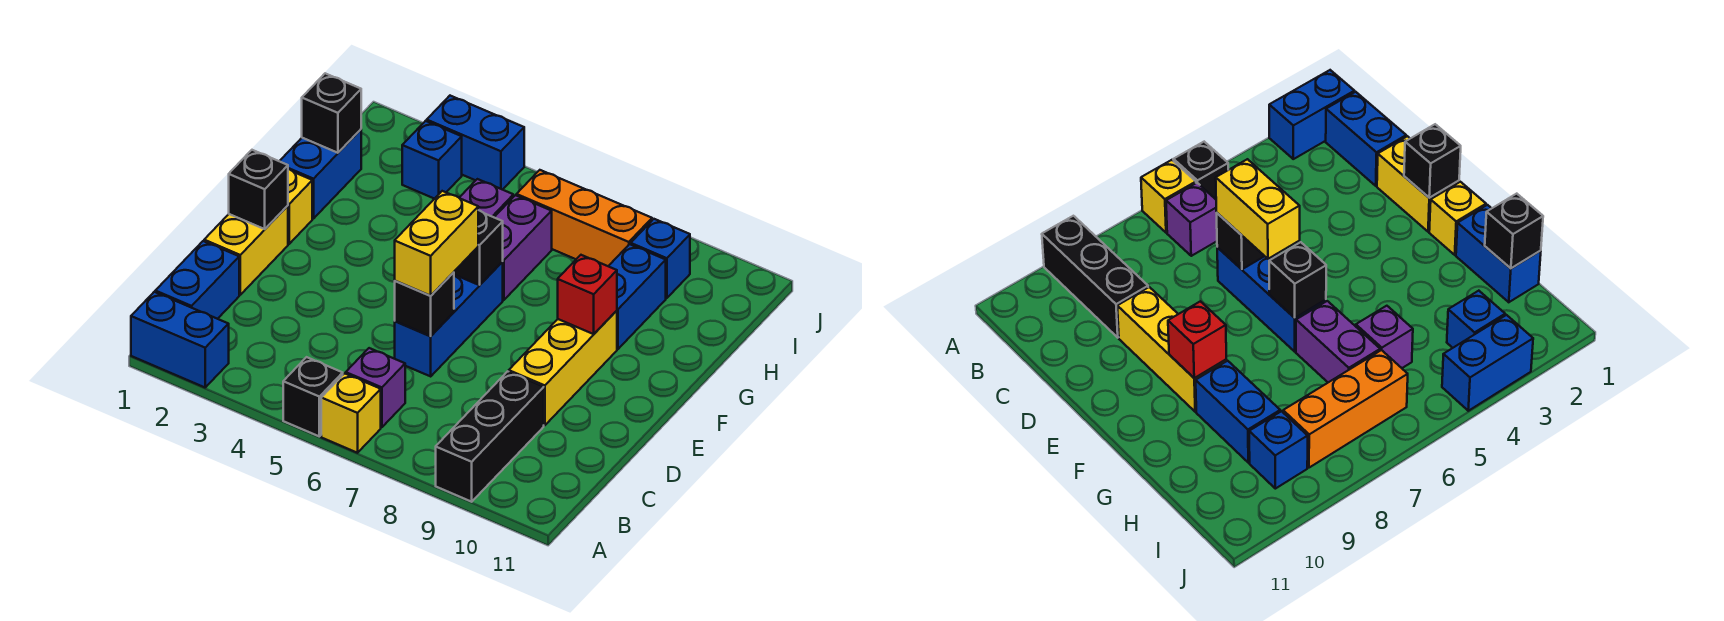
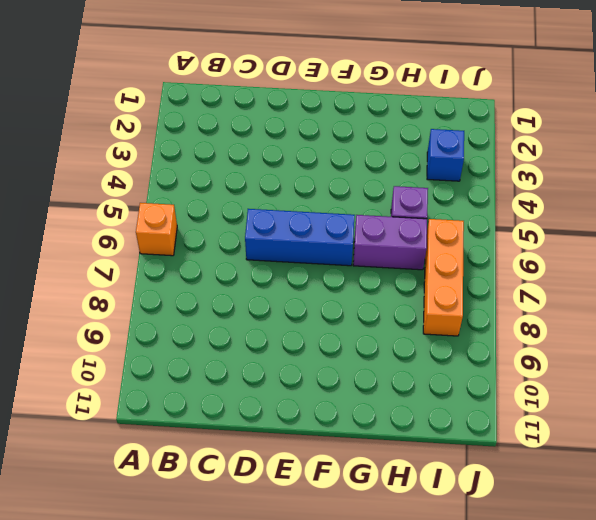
orange brick A6 level 1 -> yellow brick A6 level 1
none -> blue brick A1:A2 level 1
none -> black brick A5 level 1
none -> black brick A9:C9 level 1

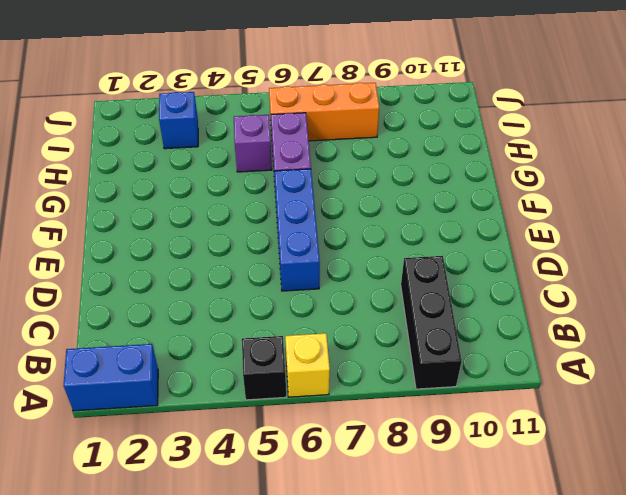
none -> blue brick B1:C1 level 1
none -> purple brick B6 level 1
none -> yellow brick D1:E1 level 1

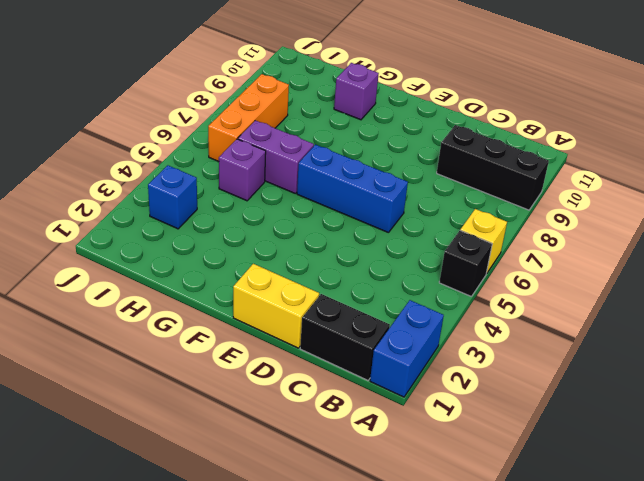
black brick B1:C1 level 1 -> blue brick B1:C1 level 1
purple brick G10 level 1 -> purple brick B6 level 1
none -> yellow brick D9:F9 level 1
none -> yellow brick F1 level 1
none -> blue brick G1:H1 level 1

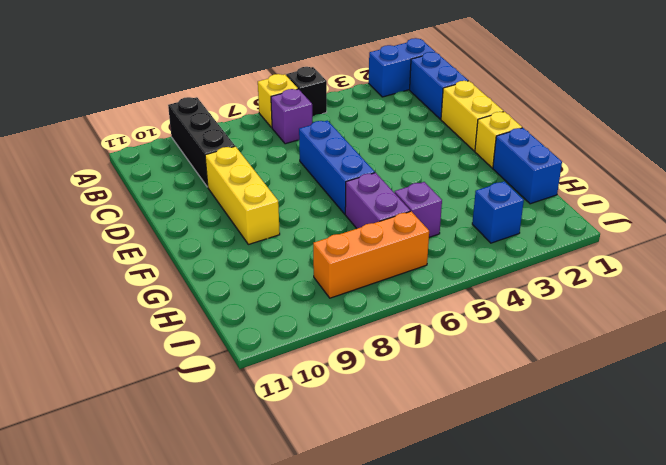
none -> blue brick G9:H9 level 1
none -> blue brick I9 level 1
none -> blue brick J3:J4 level 1

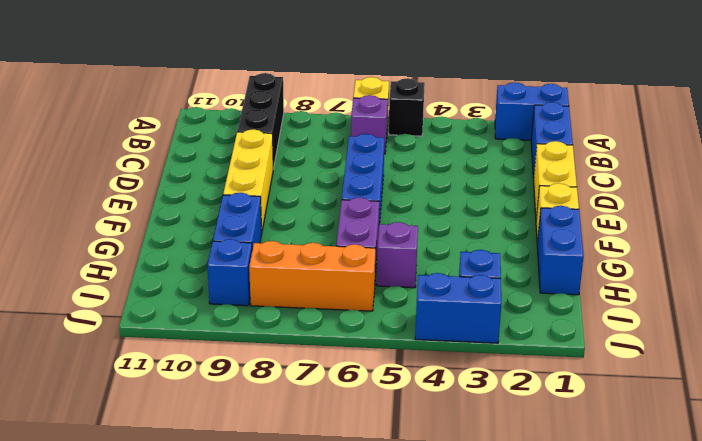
none -> black brick D6 level 2
none -> black brick E1 level 2
none -> black brick F6 level 2

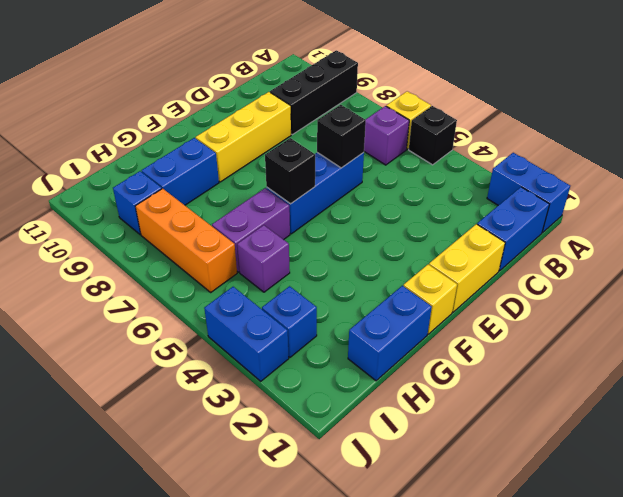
none -> black brick E1 level 2
none -> red brick F9 level 2
none -> black brick H1 level 2

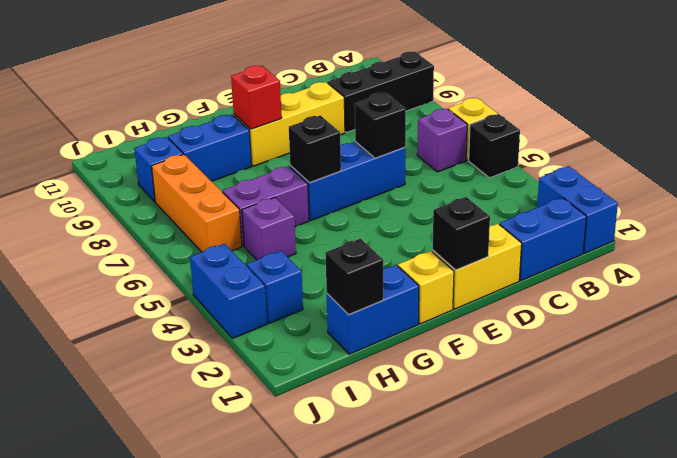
none -> yellow brick D6:E6 level 3

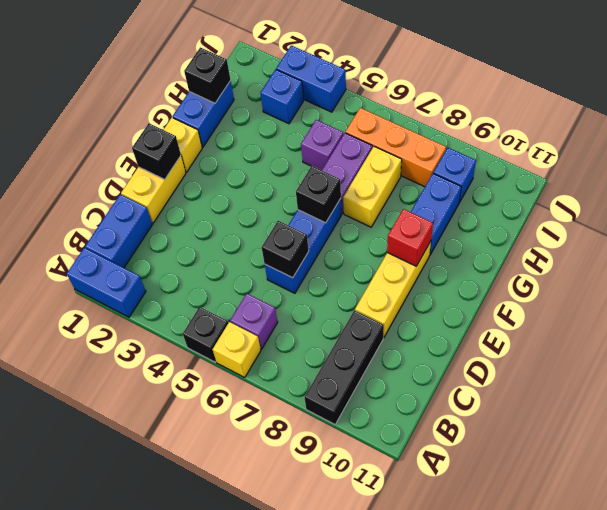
yellow brick G7:H7 level 1 -> yellow brick D6:E6 level 3

